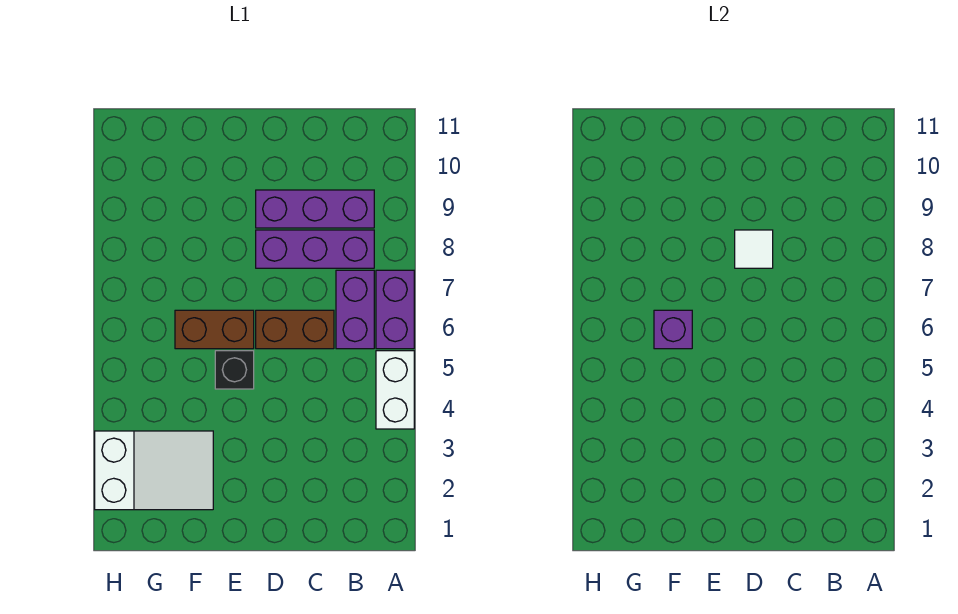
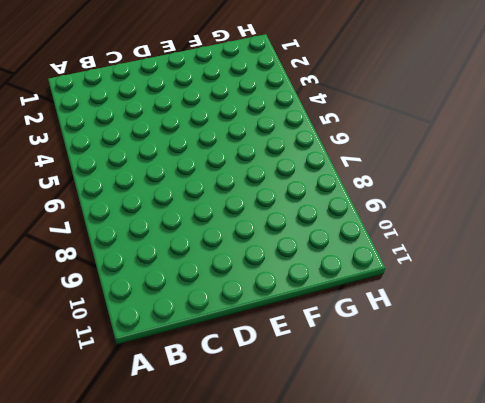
none -> white brick A4:A5 level 1
none -> purple brick A6:A7 level 1

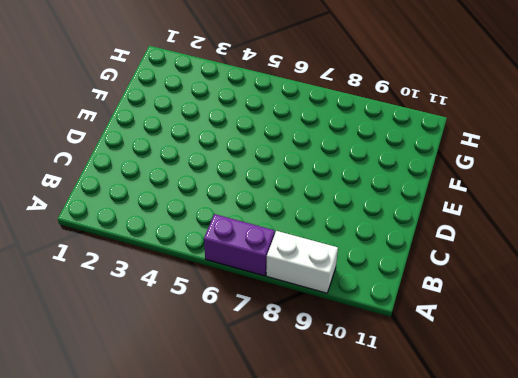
white brick A8:A9 level 1 -> white brick A4:A5 level 1
none -> purple brick B6:B7 level 1
none -> purple brick B8:D8 level 1

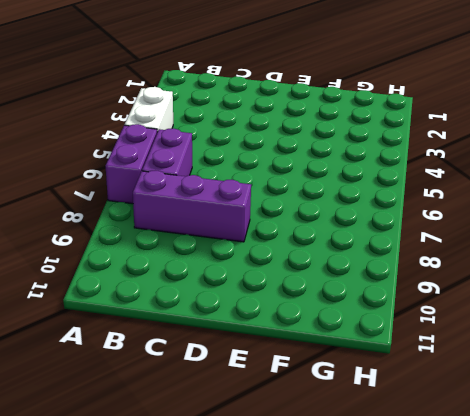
none -> purple brick B9:D9 level 1
none -> brown brick C6:D6 level 1

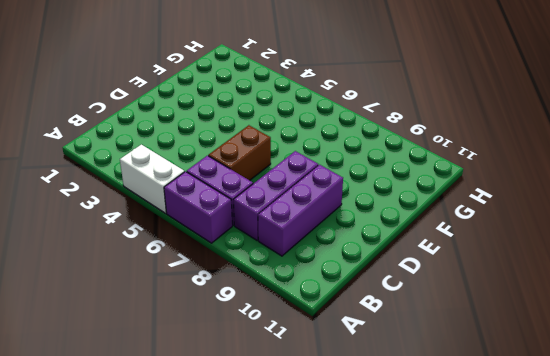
none -> black brick E5 level 1
none -> brown brick E6:F6 level 1

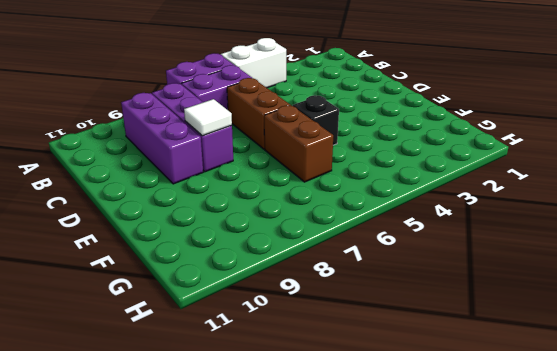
none -> white slope F2:H3 level 1 top H
none -> purple brick F6 level 2

